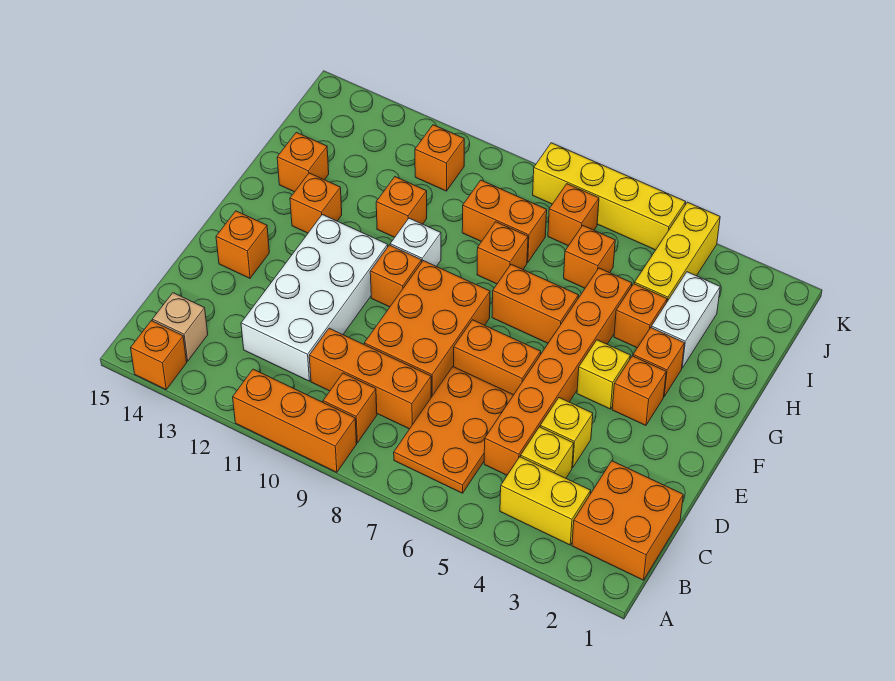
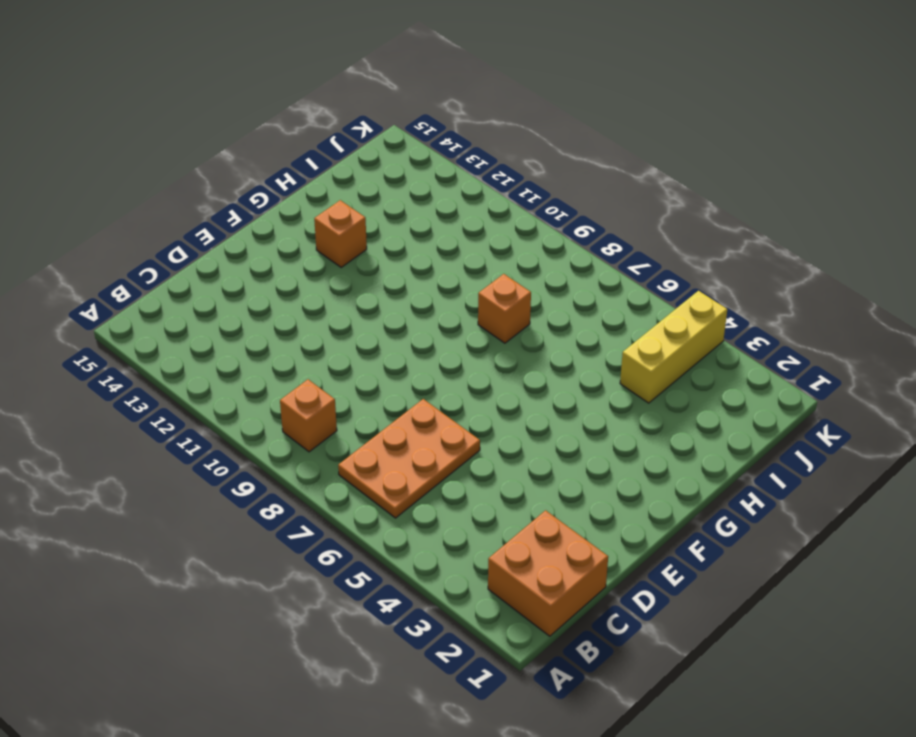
none -> orange brick A9:A11 level 1
none -> orange brick A14 level 1
none -> yellow brick B3:B4 level 1
none -> tan brick B14 level 1

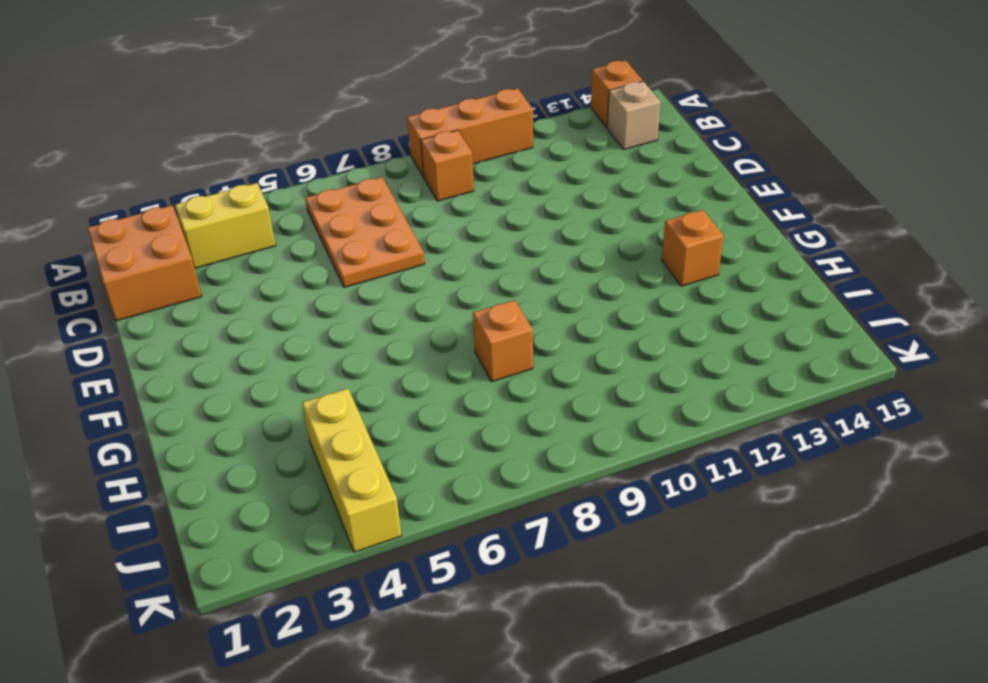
none -> yellow brick C4 level 1
none -> orange brick C5:H5 level 1
none -> orange brick C8:C10 level 1
none -> white brick C11:F12 level 1

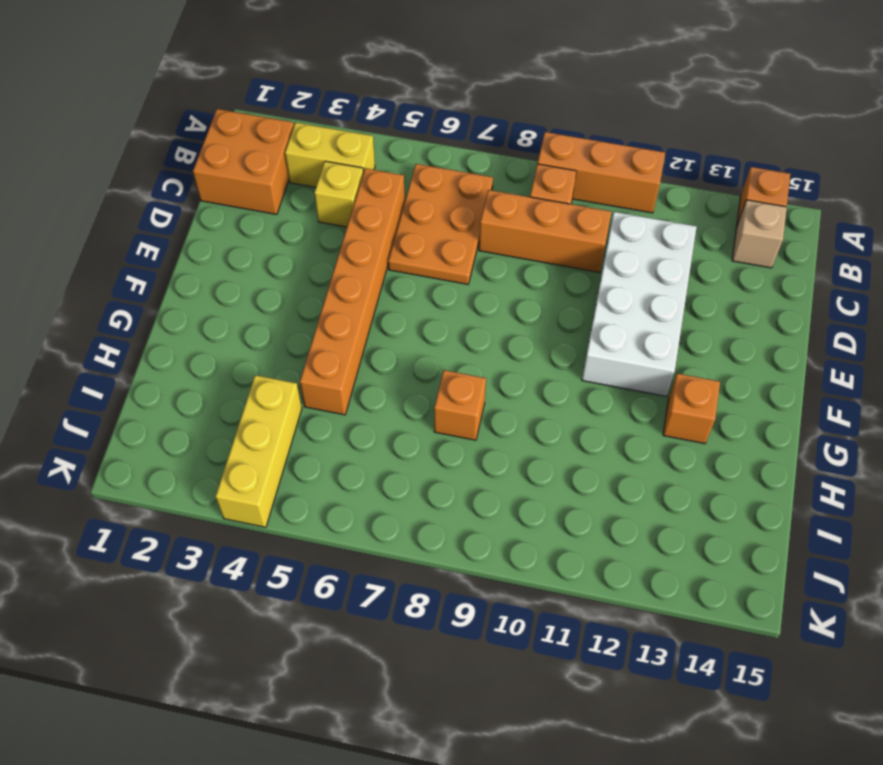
none -> yellow brick D4 level 1
none -> orange brick D8:F9 level 1
none -> orange brick E6:E7 level 1
none -> orange brick E14 level 1

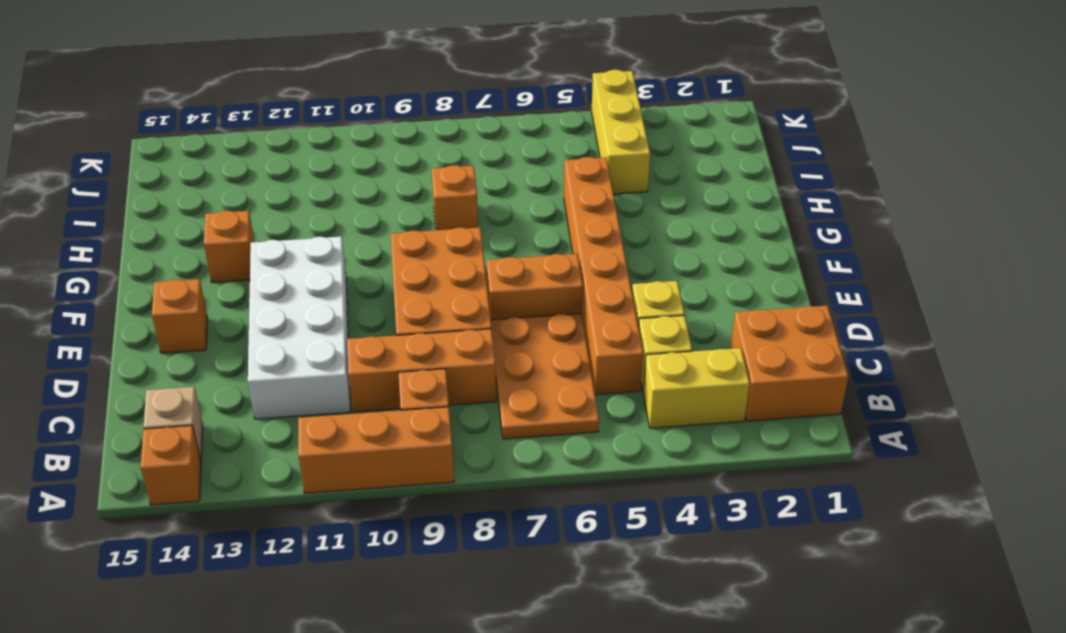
none -> orange brick F3 level 1
none -> yellow brick F4 level 1
none -> orange brick F10 level 1
none -> orange brick G3 level 1

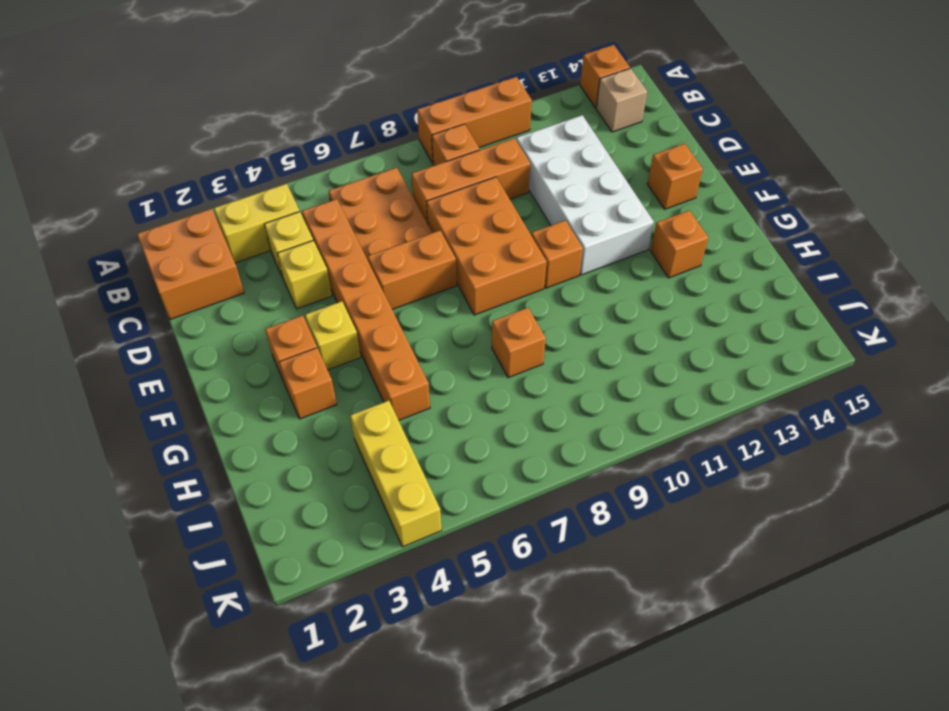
none -> orange brick G6:G7 level 1
none -> white brick G10 level 1
none -> white brick H3:I3 level 1
none -> orange brick H4 level 1

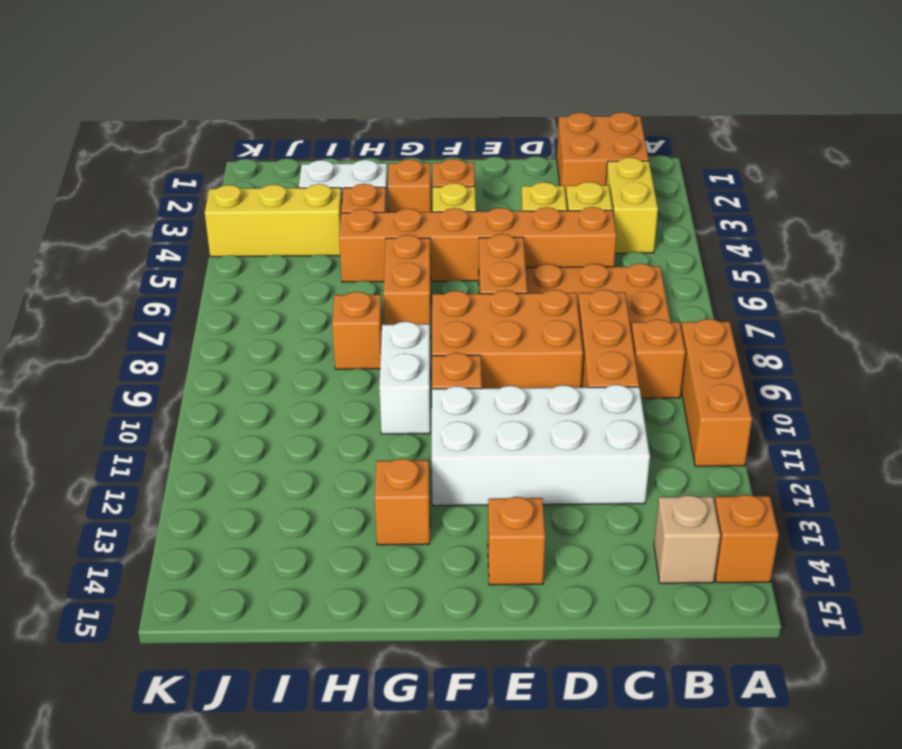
white brick G9:G10 level 1 -> white brick G10 level 1
none -> orange brick H11 level 1
none -> orange brick H14 level 1
none -> orange brick I6 level 1
none -> orange brick I8:I9 level 1

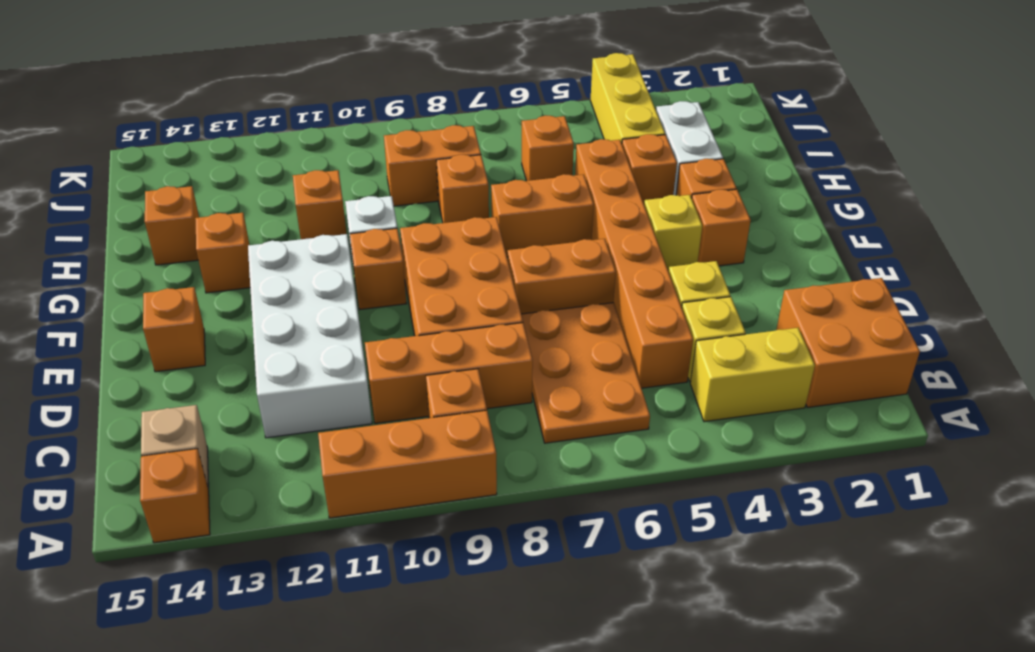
none -> orange brick J7 level 1
none -> orange brick J11 level 1
none -> yellow brick K5:K8 level 1

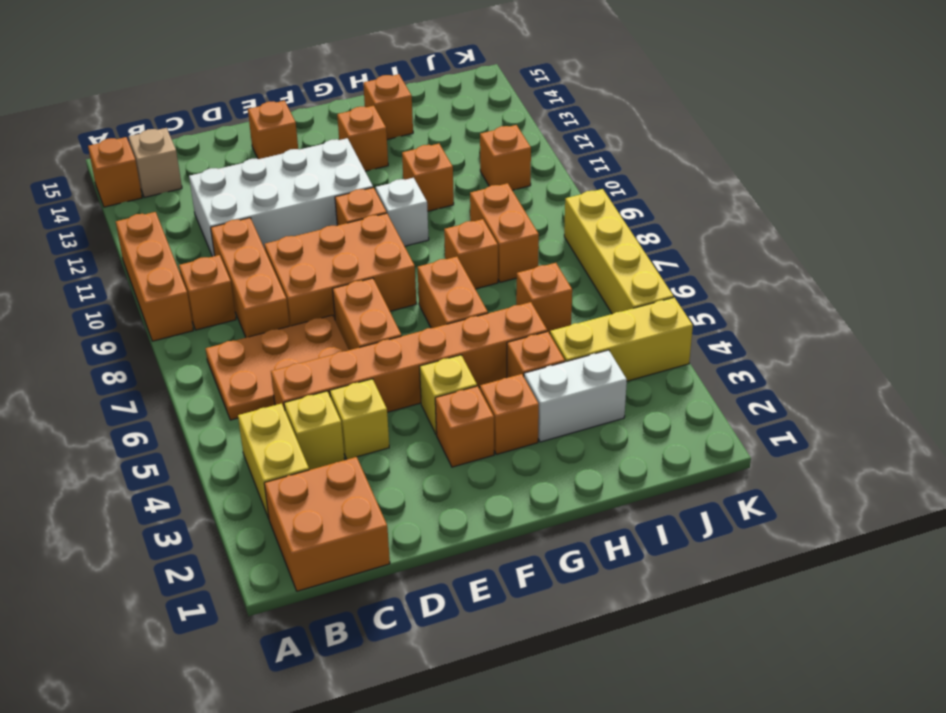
none -> orange brick J7 level 1

